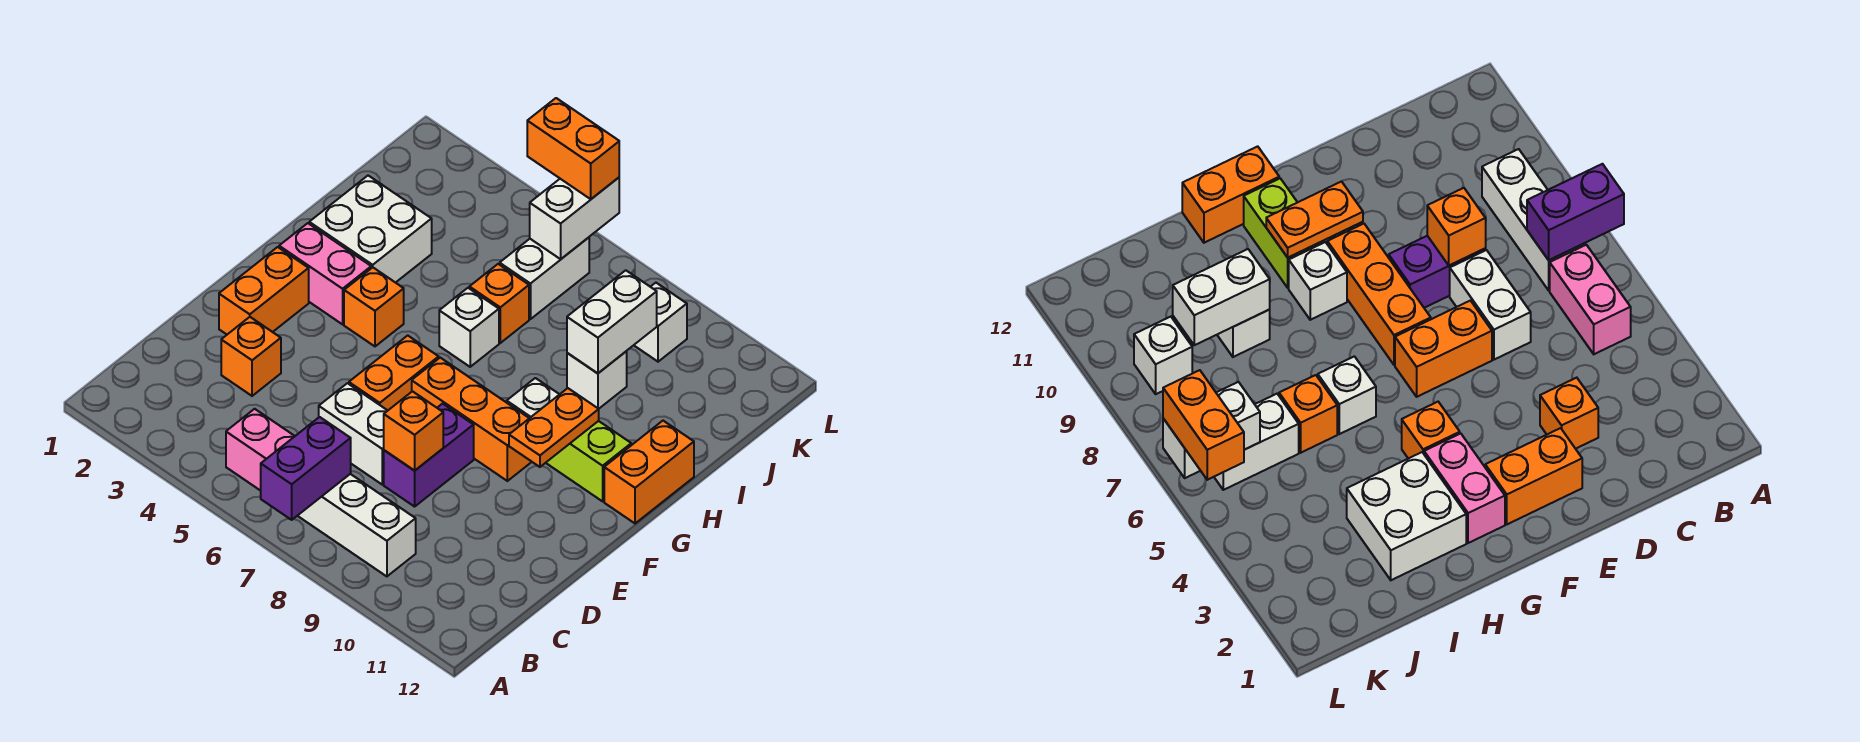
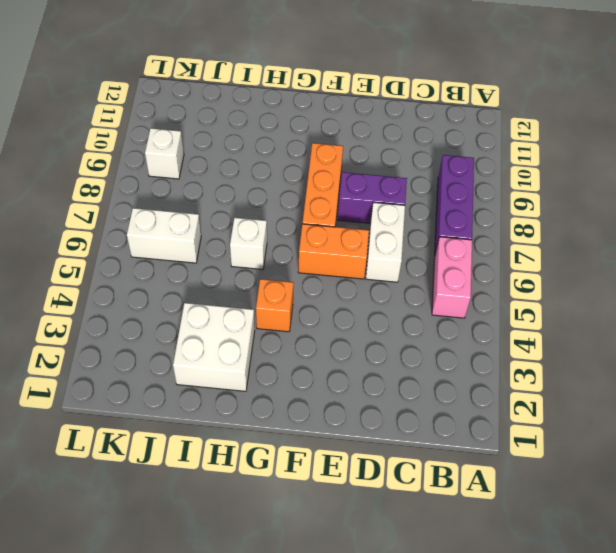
purple brick B7:B9 level 1 -> white brick B7:B9 level 1
none -> orange brick D3 level 1
none -> orange brick E2:F2 level 1
none -> pink brick G2:G3 level 1

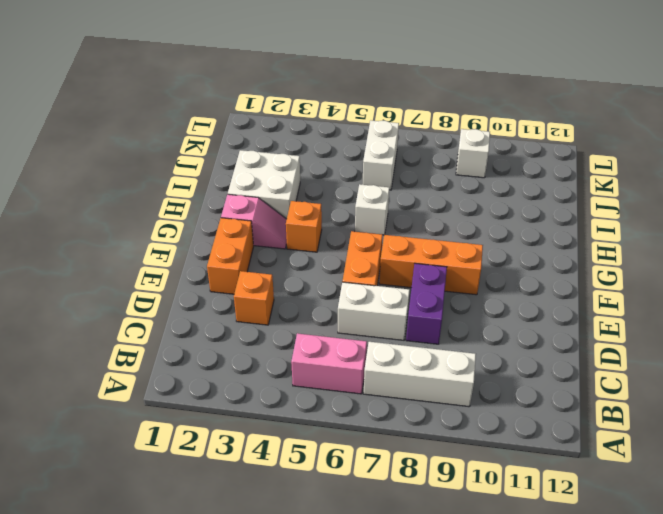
pink slope G2:G3 level 1 top 2 -> pink brick G2:G3 level 1
none -> white brick G9 level 1
none -> lime brick G10:G11 level 1
none -> orange brick G12:H12 level 1

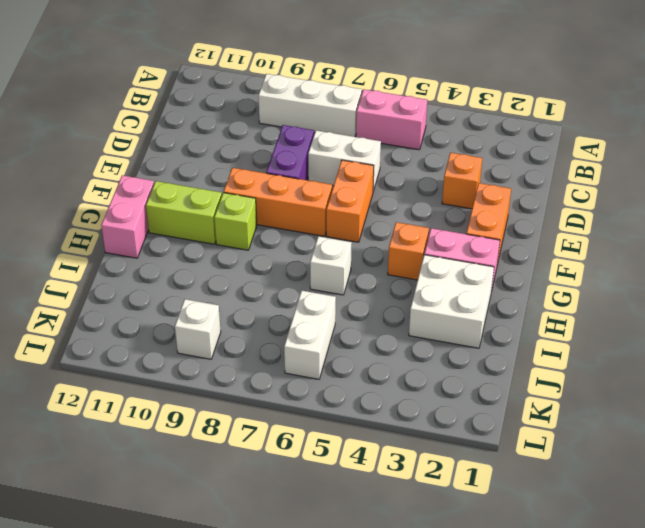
lime brick G9 level 1 -> white brick G9 level 1
pink brick G12:H12 level 1 -> orange brick G12:H12 level 1
none -> orange brick I6 level 1
none -> white brick I9 level 1
none -> purple brick A7:B7 level 2

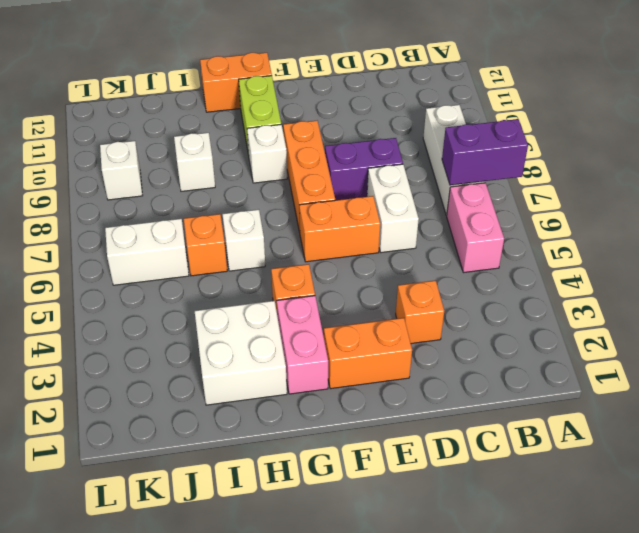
none -> orange brick D8 level 2
none -> orange plate F10:G10 level 2
none -> white brick I9:J9 level 2

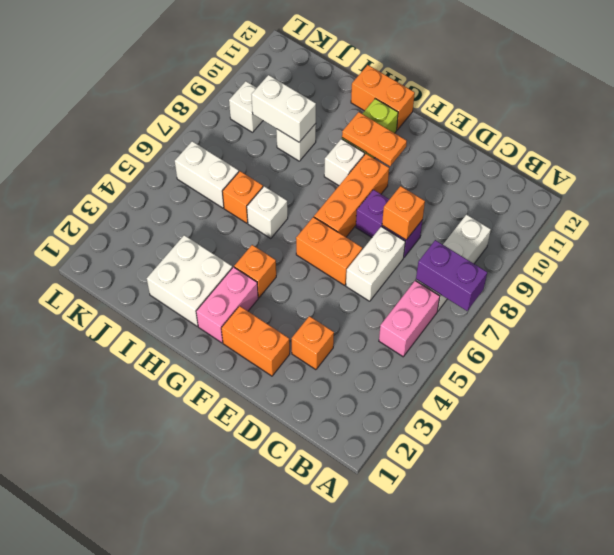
none -> white brick K6:L6 level 2
none -> orange brick L5:L6 level 3

